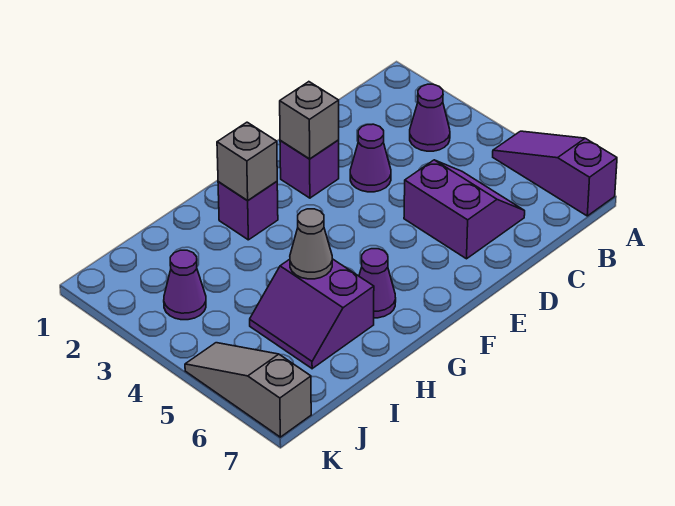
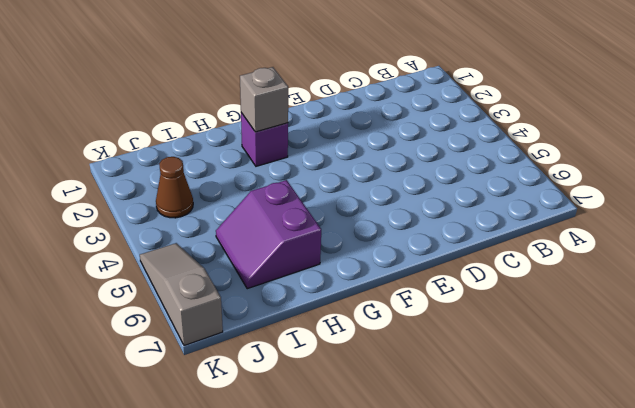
brown cone J3 level 1 -> purple cone J3 level 1
none -> purple slope A5:A7 level 1 top 7
none -> purple cone B3 level 1
none -> purple slope C5:D6 level 1 top D

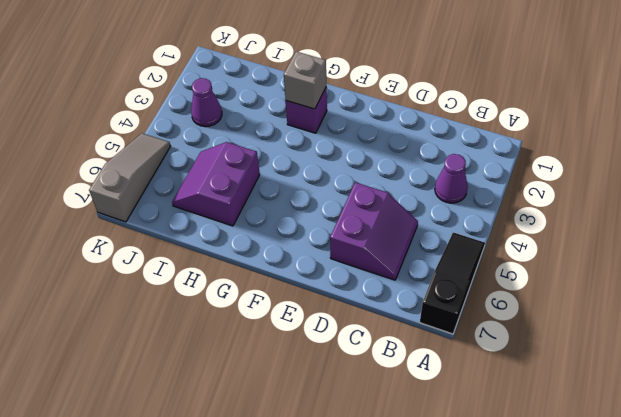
black slope A5:A7 level 1 top 7 -> purple slope A5:A7 level 1 top 7
none -> purple cone D3 level 1
none -> purple brick E2 level 1
none -> purple cone G6 level 1

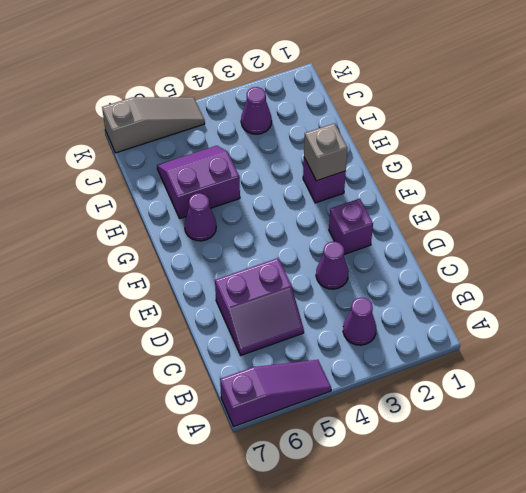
none -> grey brick E2 level 2
none -> grey cone H5 level 2

